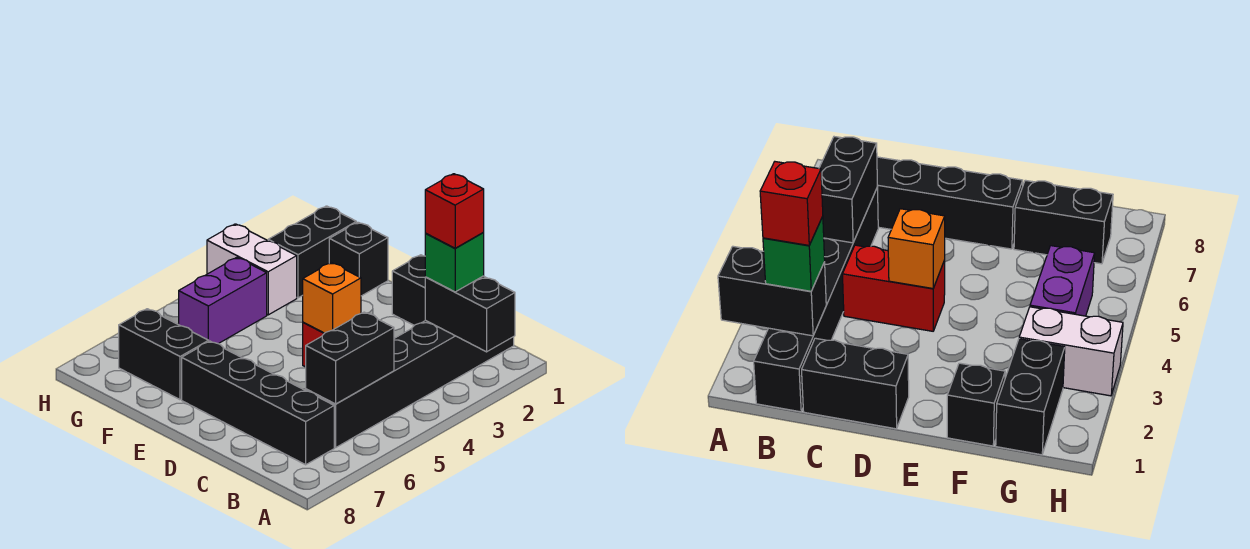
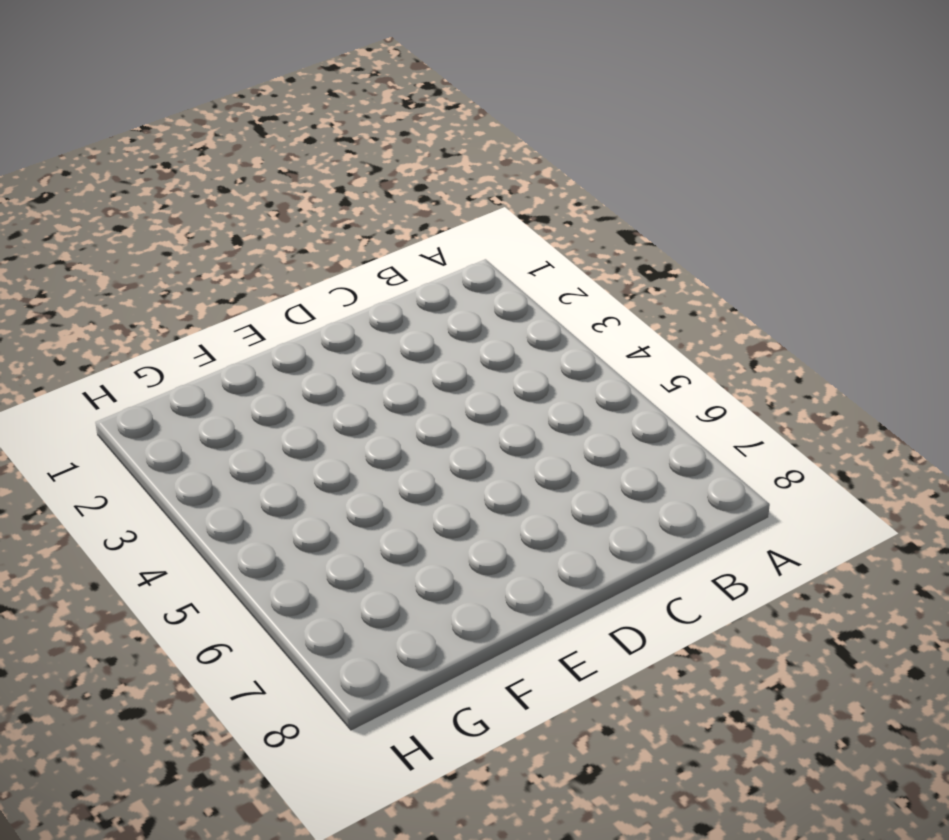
none -> black brick B1:B6 level 1
none -> black brick B7:E7 level 1
none -> black brick C1:D1 level 1

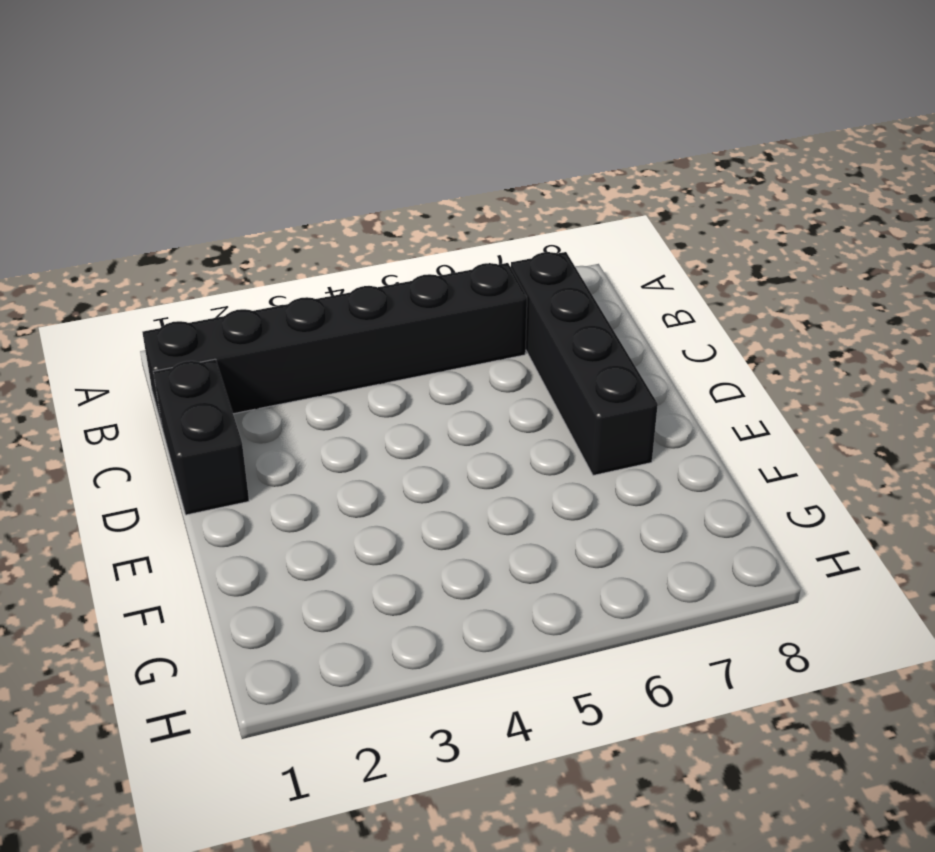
none -> red brick C4:D4 level 1
none -> black brick F1 level 1
none -> black brick F7:G7 level 1

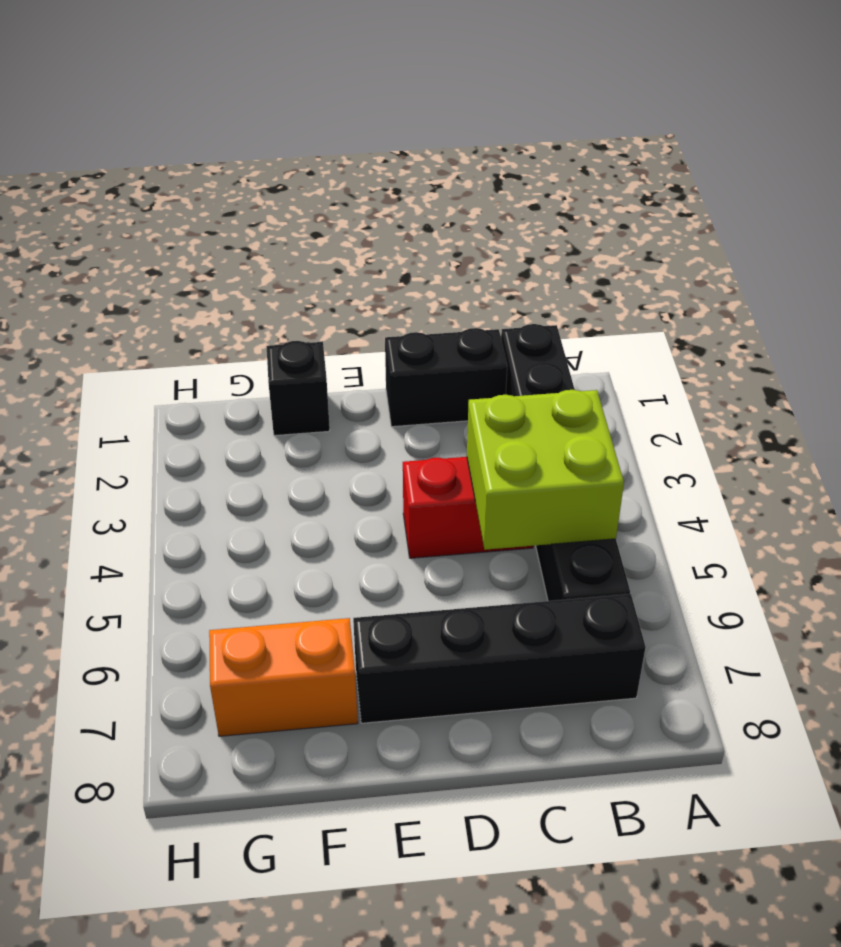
lime brick B4:C5 level 2 -> black brick B5:B6 level 2
orange brick F7:G7 level 1 -> black brick F7:G7 level 1
none -> black brick G1:G2 level 1
none -> white brick G3:H3 level 1
none -> purple brick G4:G5 level 1

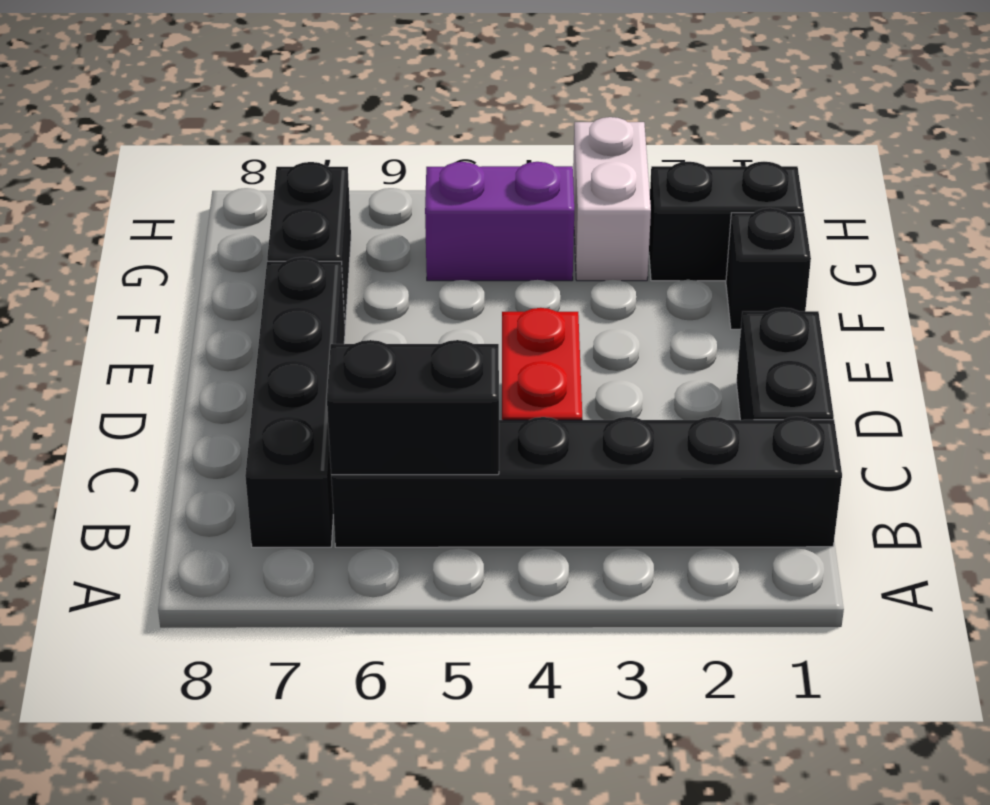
none -> black brick A2:B2 level 2
none -> orange brick D4 level 2
none -> green brick B2 level 3

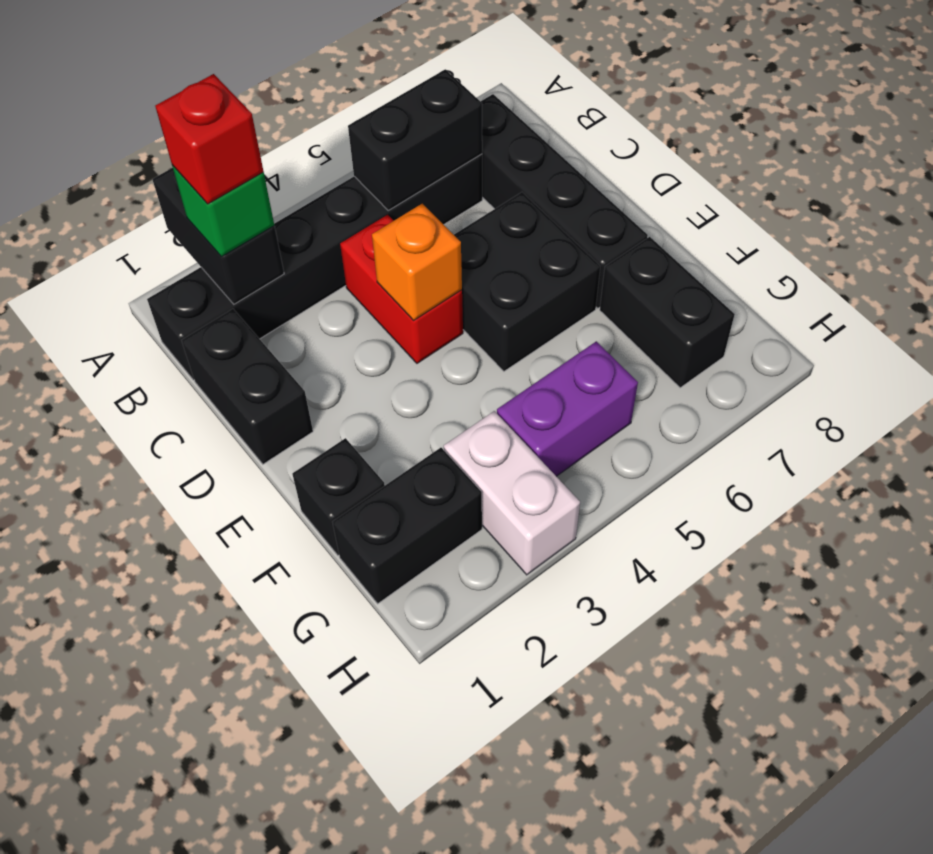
black brick D5:E6 level 1 -> none

